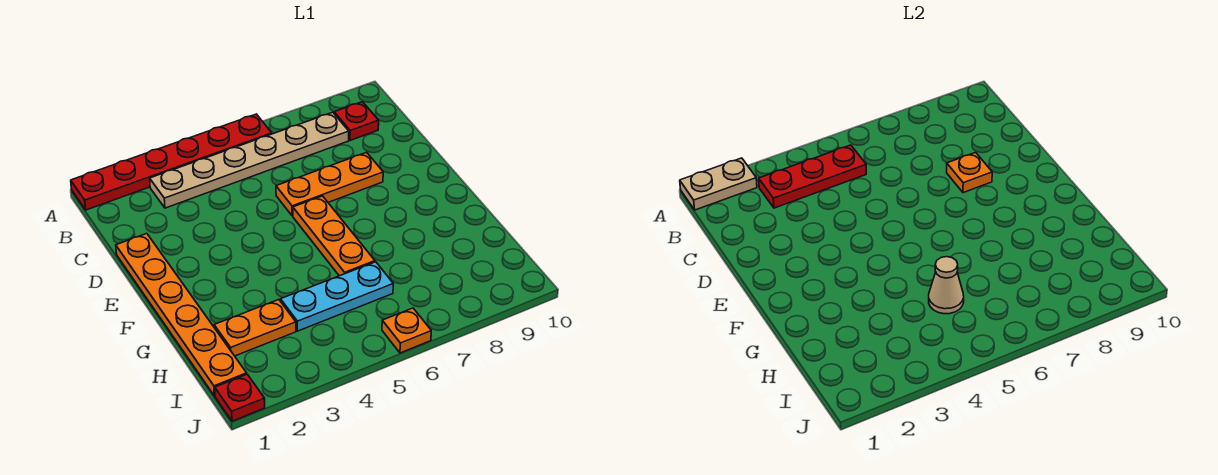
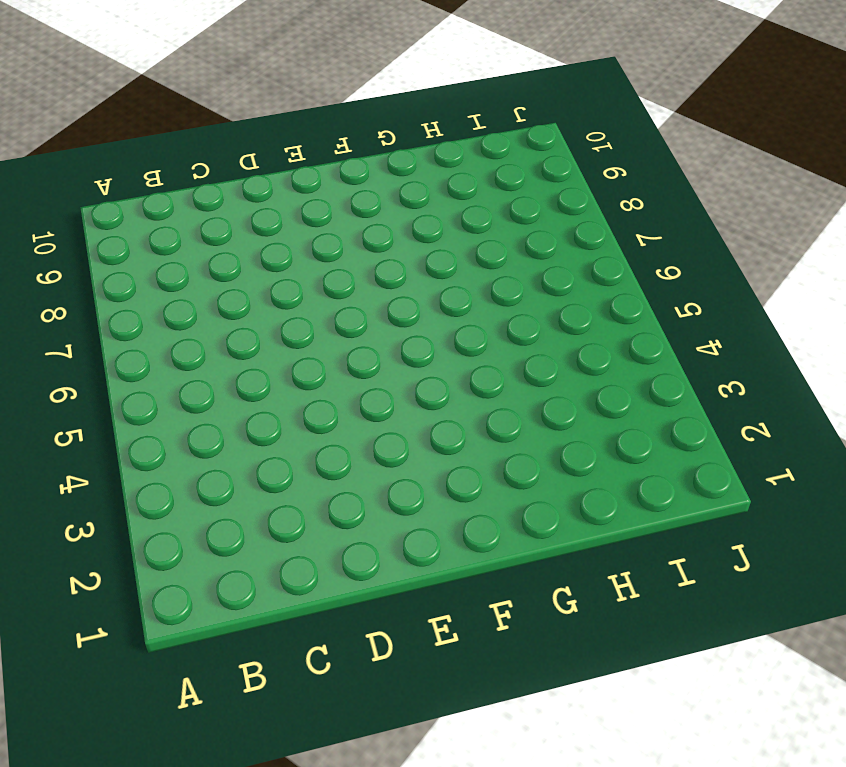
none -> red plate A1:A6 level 1
none -> tan plate B3:B8 level 1
none -> red plate B9 level 1

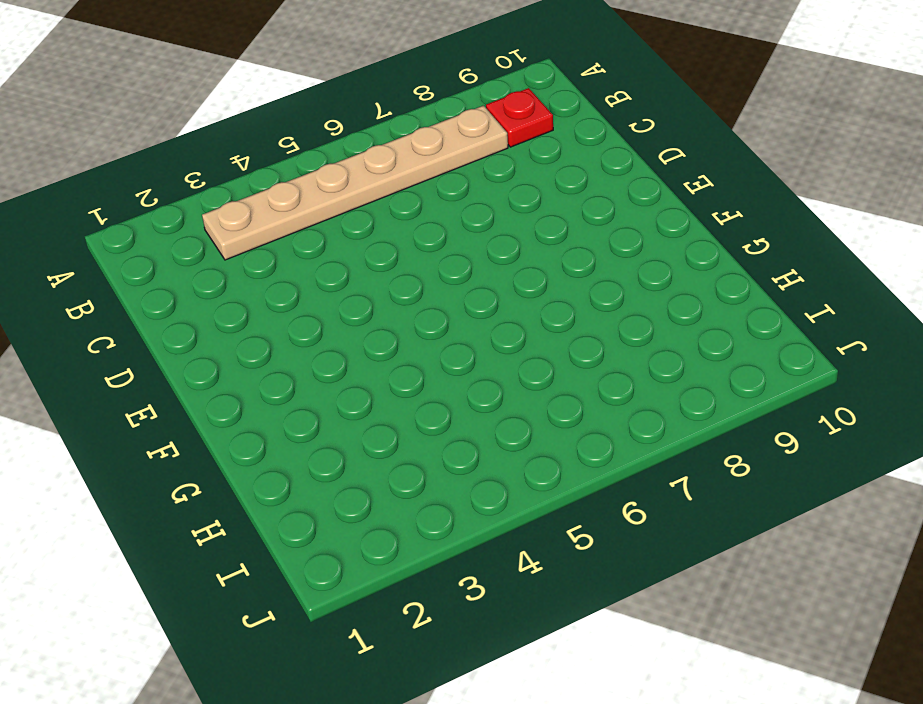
none -> red plate A1:A6 level 1
none -> orange plate D1:I1 level 1
none -> orange plate D6:D8 level 1

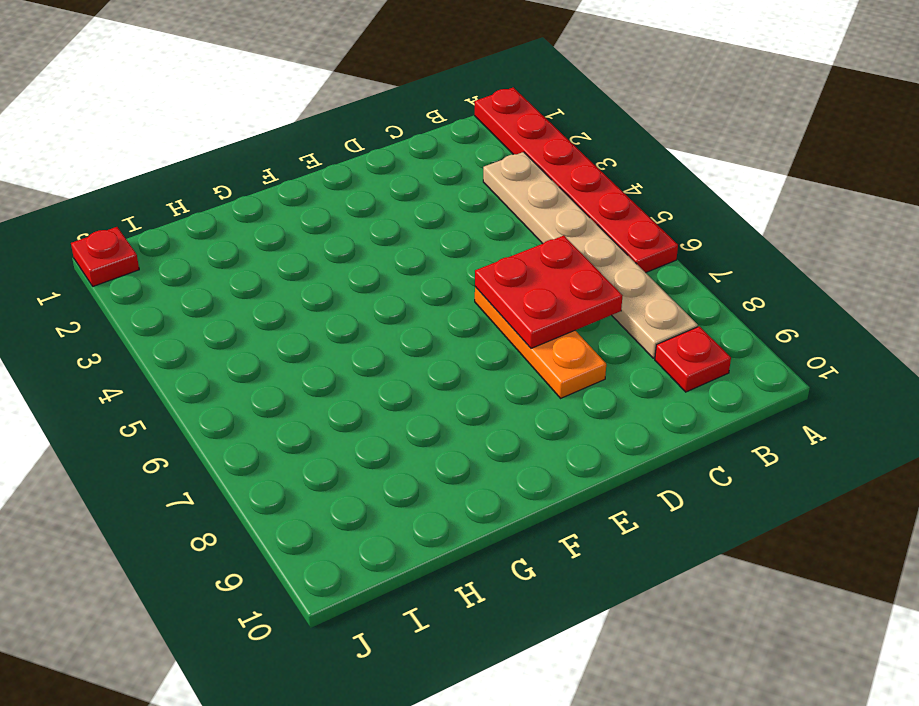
red plate C6:D7 level 2 -> none
none -> orange plate D1:I1 level 1
none -> orange plate E6:G6 level 1
none -> orange plate H2:H3 level 1

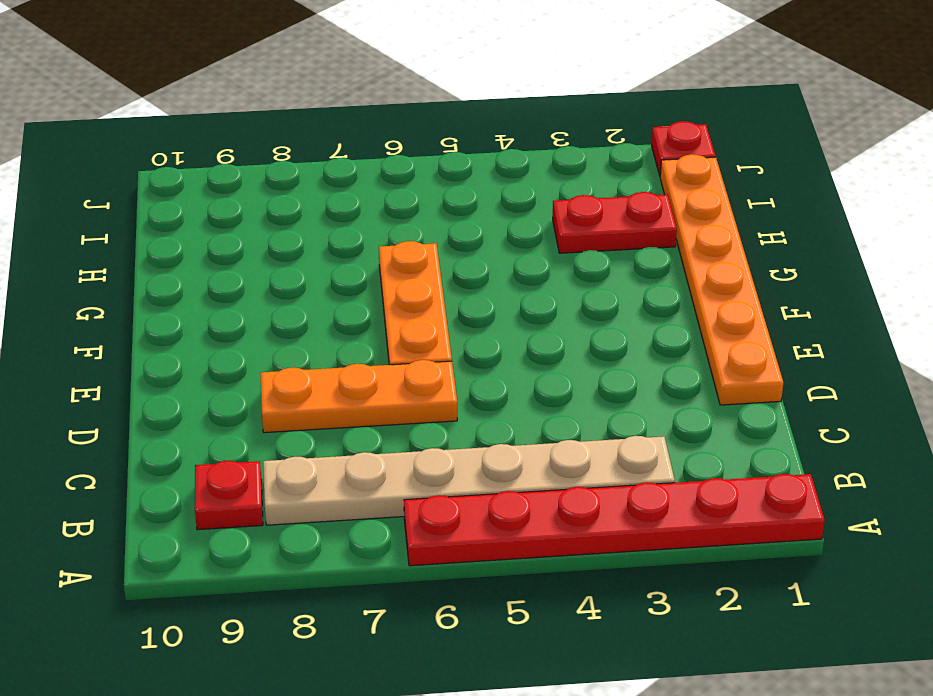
red plate H2:H3 level 1 -> orange plate H2:H3 level 1
none -> cyan plate H4:H6 level 1
none -> orange plate J6 level 1
none -> tan plate A1:A2 level 2

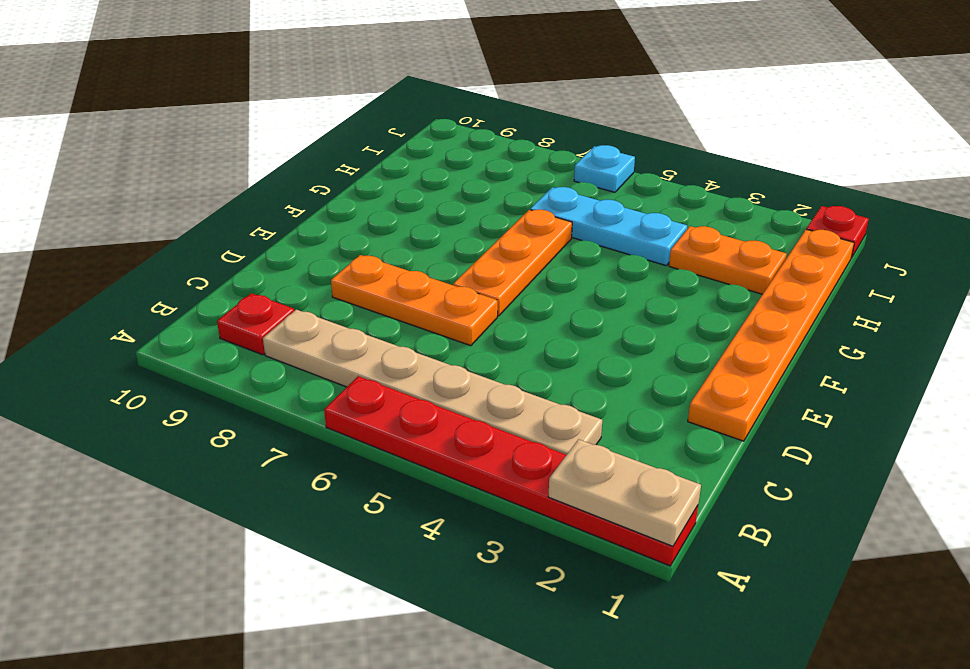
cyan plate J6 level 1 -> orange plate J6 level 1
none -> red plate B3:B5 level 2
none -> orange plate D8 level 2
none -> tan cone H5 level 2

